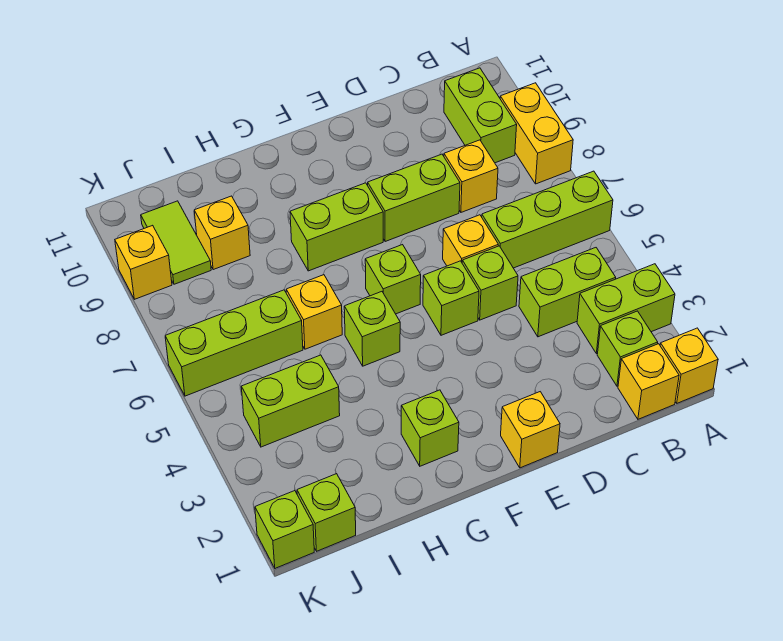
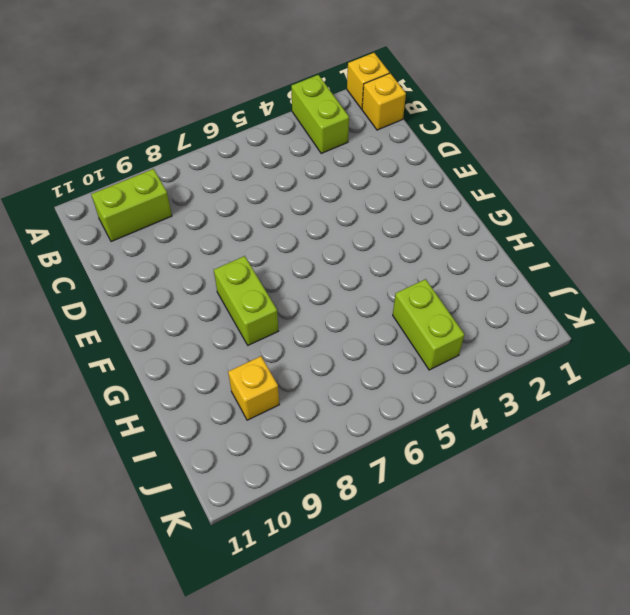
none -> lime brick A6:C6 level 1
none -> yellow brick A8:A9 level 1
none -> lime brick B2 level 1

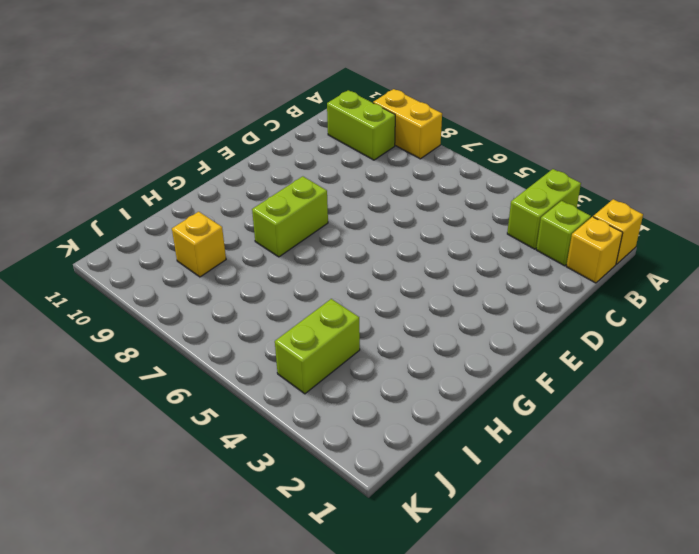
none -> lime brick A6:C6 level 1
none -> lime brick B4:C4 level 1
none -> yellow brick C8 level 1

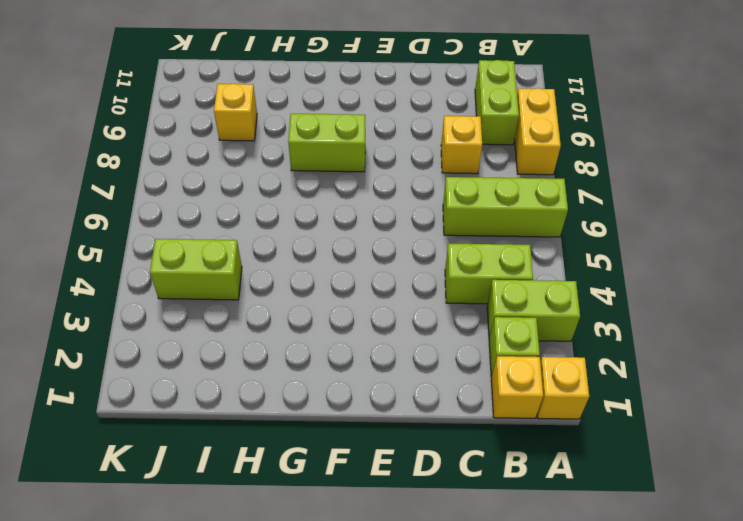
none -> lime brick D5 level 1
none -> yellow brick D6 level 1
none -> lime brick D8:E8 level 1

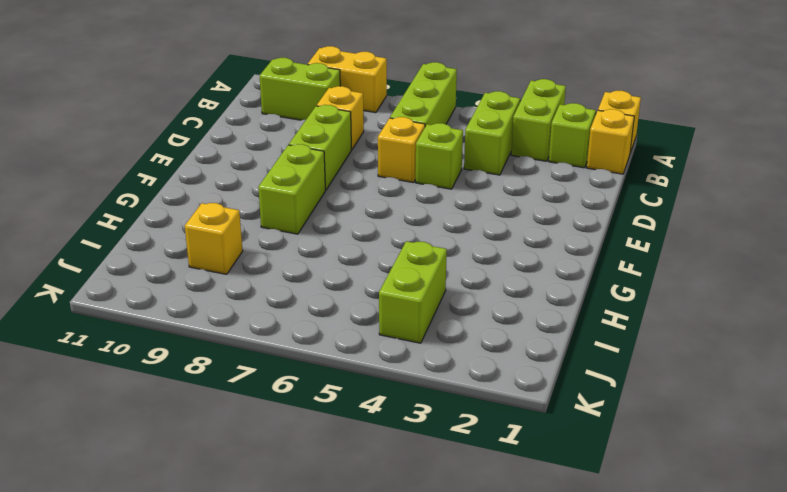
none -> yellow brick E1 level 1
none -> lime brick E5 level 1
none -> lime brick F6 level 1

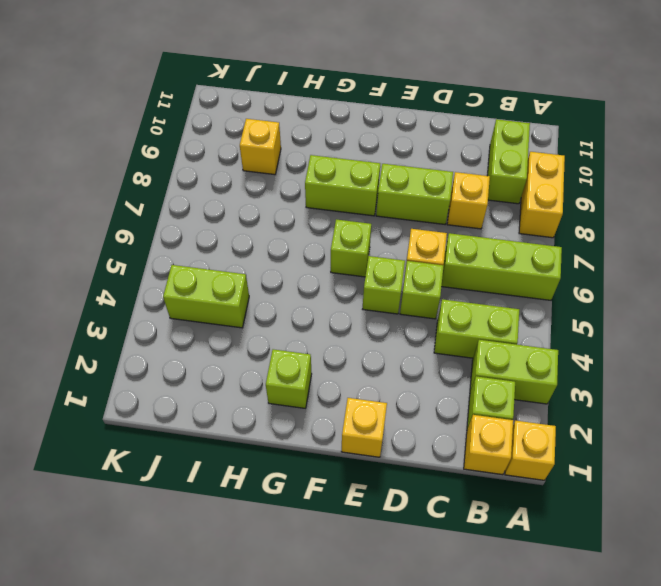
none -> lime brick G5 level 1
none -> yellow brick H6 level 1
none -> lime brick I6:K6 level 1

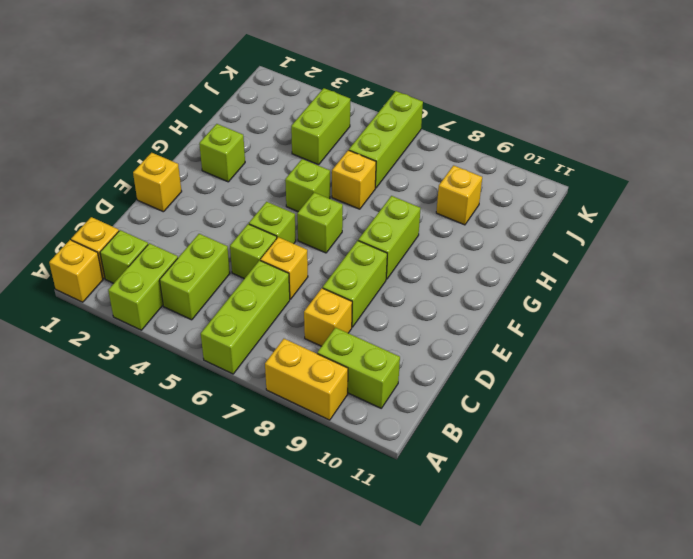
none -> lime brick J1 level 1
none -> lime tile J9:J10 level 1
none -> lime brick K1 level 1

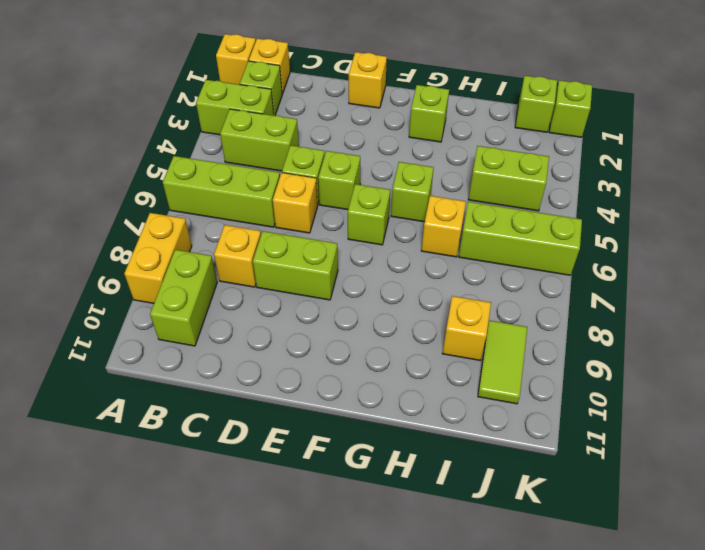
none -> lime brick F8:G8 level 1
none -> yellow brick K9 level 1

